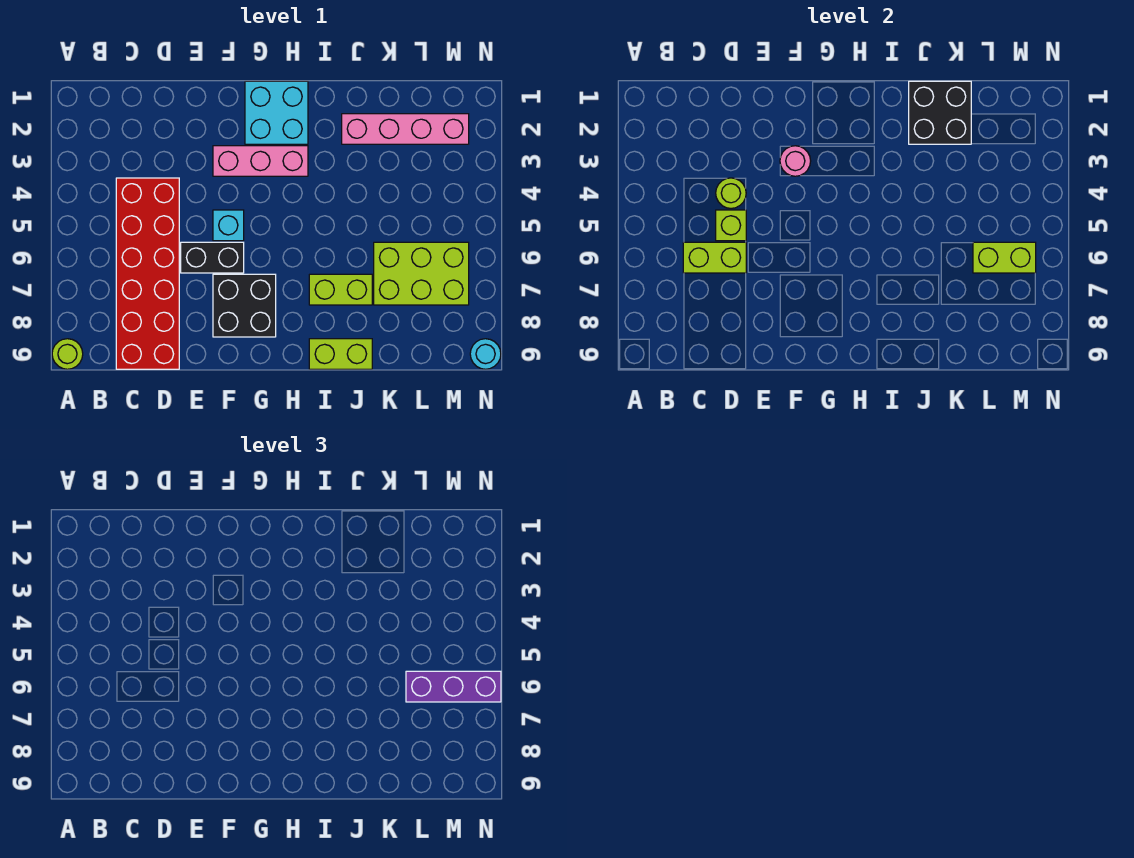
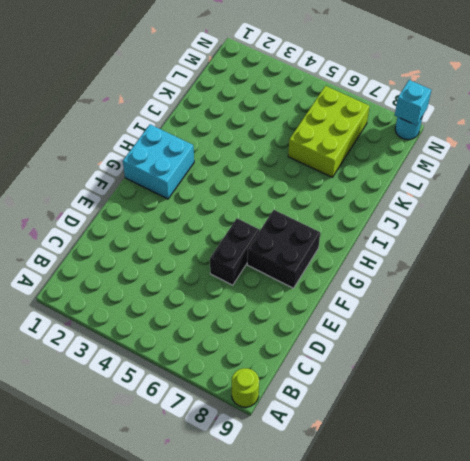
cyan brick N9 level 2 -> cyan brick F5 level 1
none -> red brick C4:D9 level 1
none -> pink brick F3:H3 level 1
none -> lime brick I7:J7 level 1

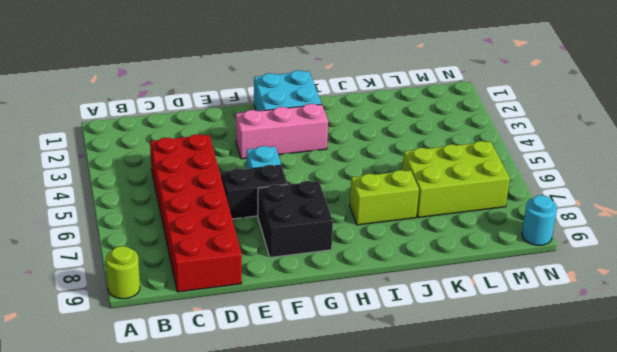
none -> lime brick I9:J9 level 1
none -> pink brick J2:M2 level 1
none -> lime brick C6:D6 level 2

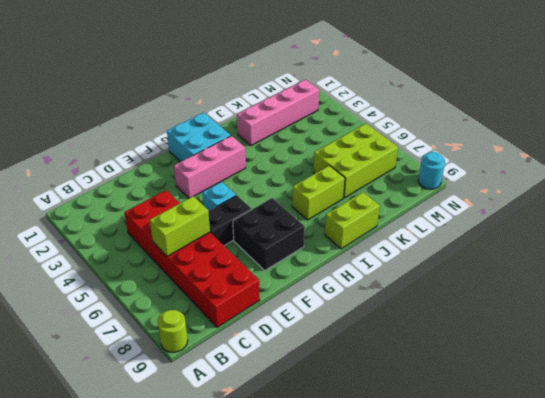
none -> lime round brick D4 level 2
none -> lime brick D5 level 2
none -> pink round brick F3 level 2

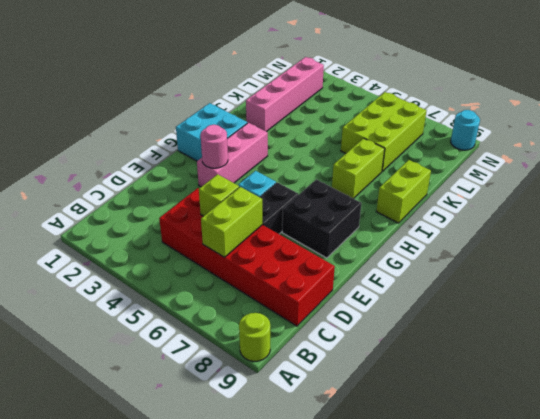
none -> lime round brick D4 level 2
none -> black brick J1:K2 level 2
none -> lime brick L6:M6 level 2

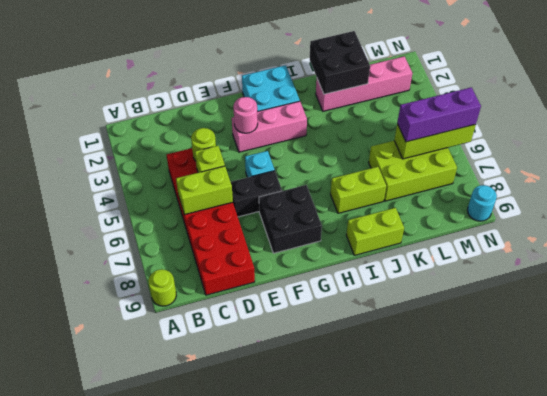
lime brick L6:N6 level 2 -> lime brick L6:M6 level 2

